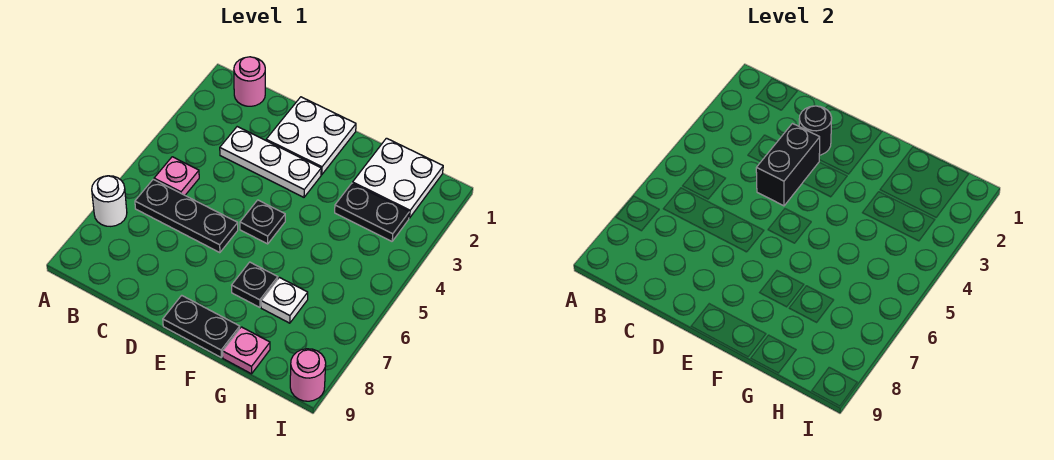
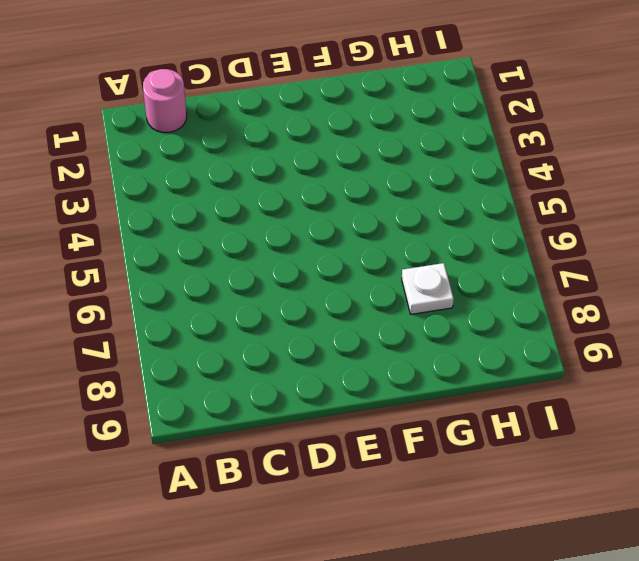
none -> white round brick A7 level 1
none -> pink plate B5 level 1
none -> black plate B6:D6 level 1

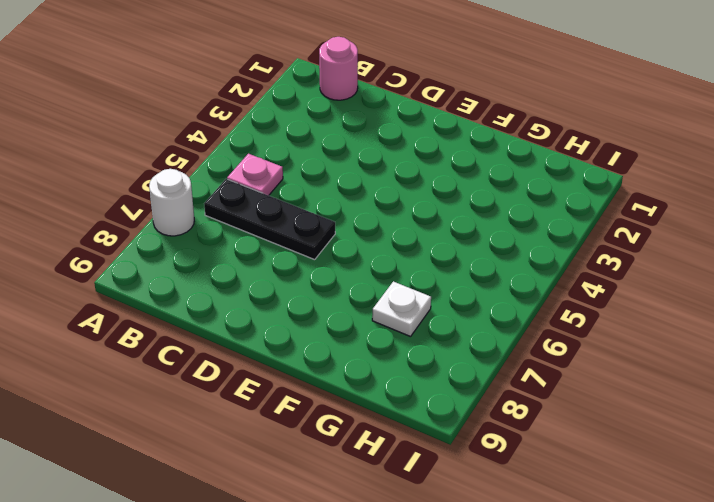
none -> white plate C3:E3 level 1
none -> white plate D1:E2 level 1
none -> black plate E5 level 1

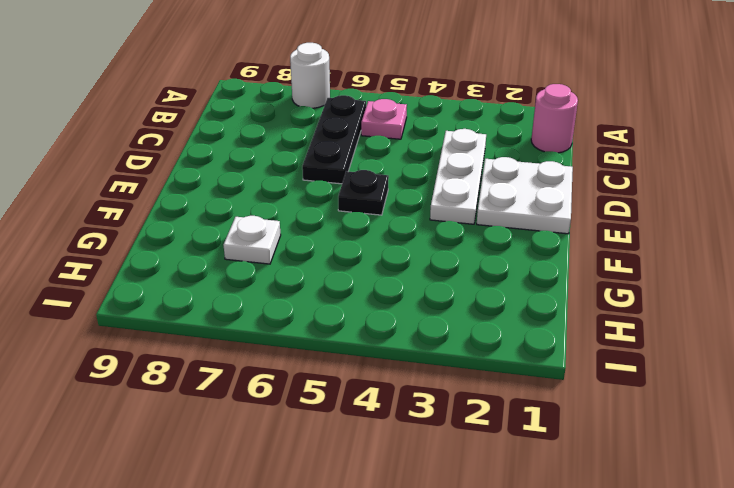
none -> black plate E9:F9 level 1
none -> black plate F7 level 1
none -> white plate G1:H2 level 1

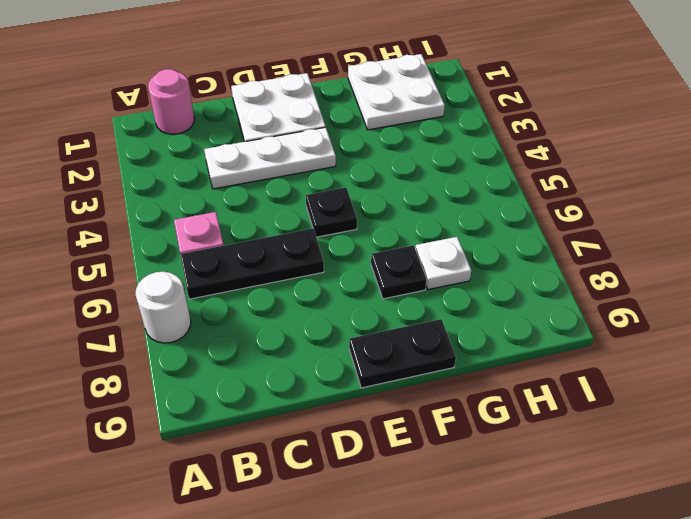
none -> black plate G3:H3 level 1
none -> pink plate G9 level 1
none -> pink round brick I9 level 1

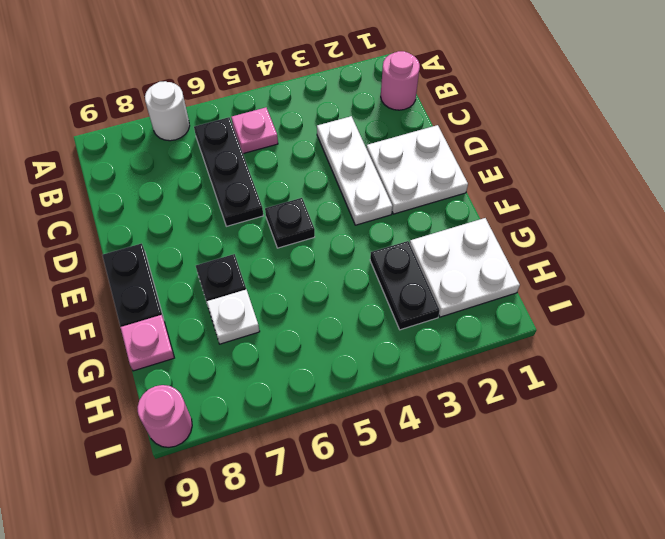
none -> black round brick D2 level 2
none -> black brick D3:D4 level 2

